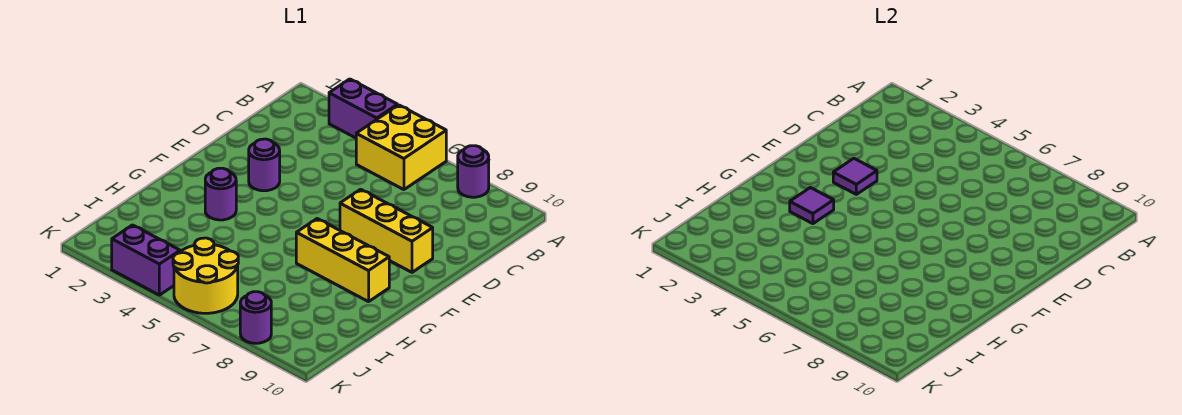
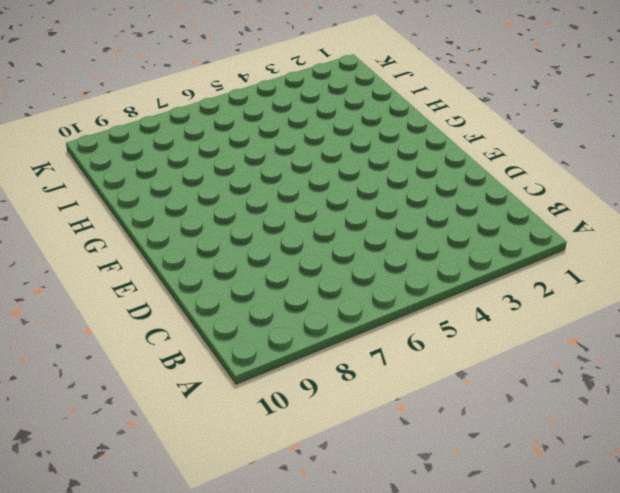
none -> purple brick A3:A4 level 1
none -> yellow brick A5:B6 level 1
none -> purple round brick A8 level 1

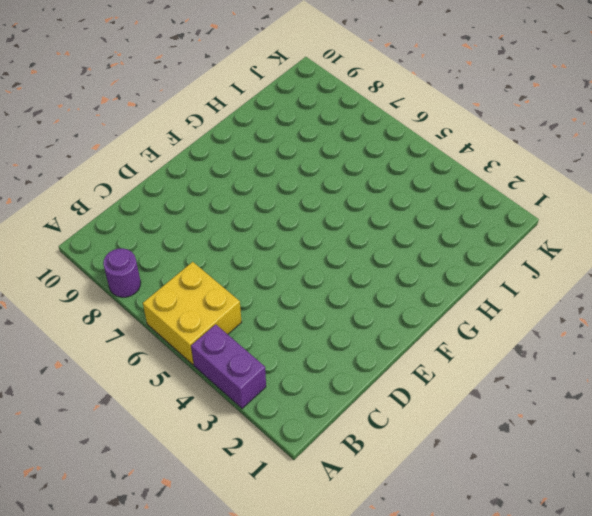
none -> purple round brick E3 level 1
none -> yellow brick E7:E9 level 1
none -> purple round brick G3 level 1

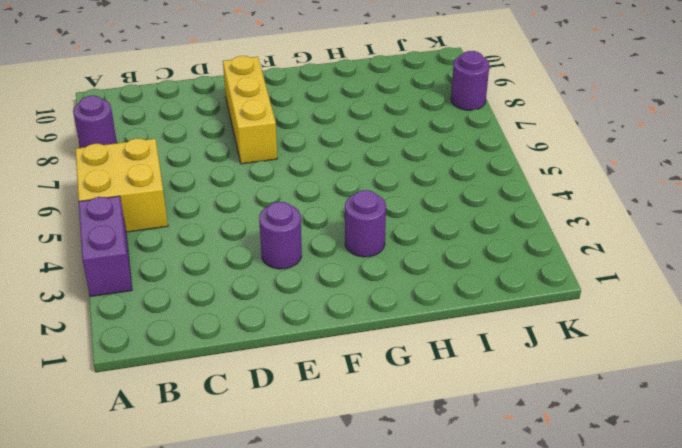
none -> yellow brick G7:G9 level 1
none -> yellow round brick J5:K6 level 1
none -> purple brick K3:K4 level 1

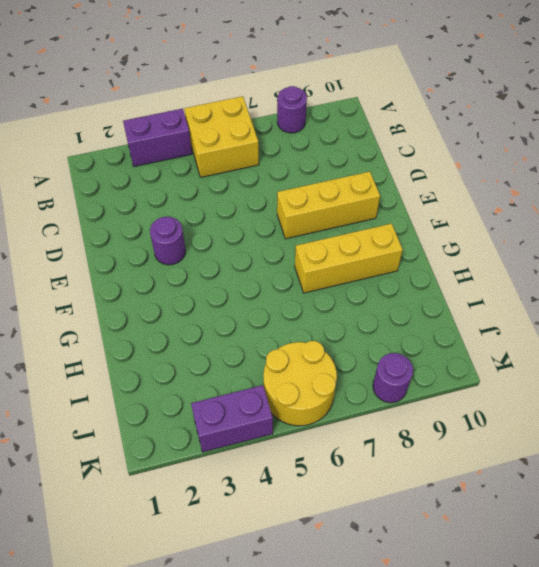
none -> purple round brick G3 level 1
none -> purple tile E3 level 2
none -> purple tile G3 level 2

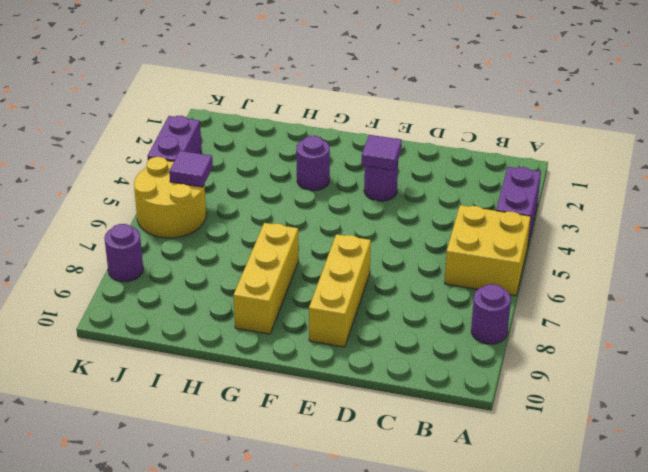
purple tile J5 level 2 -> purple tile G3 level 2

